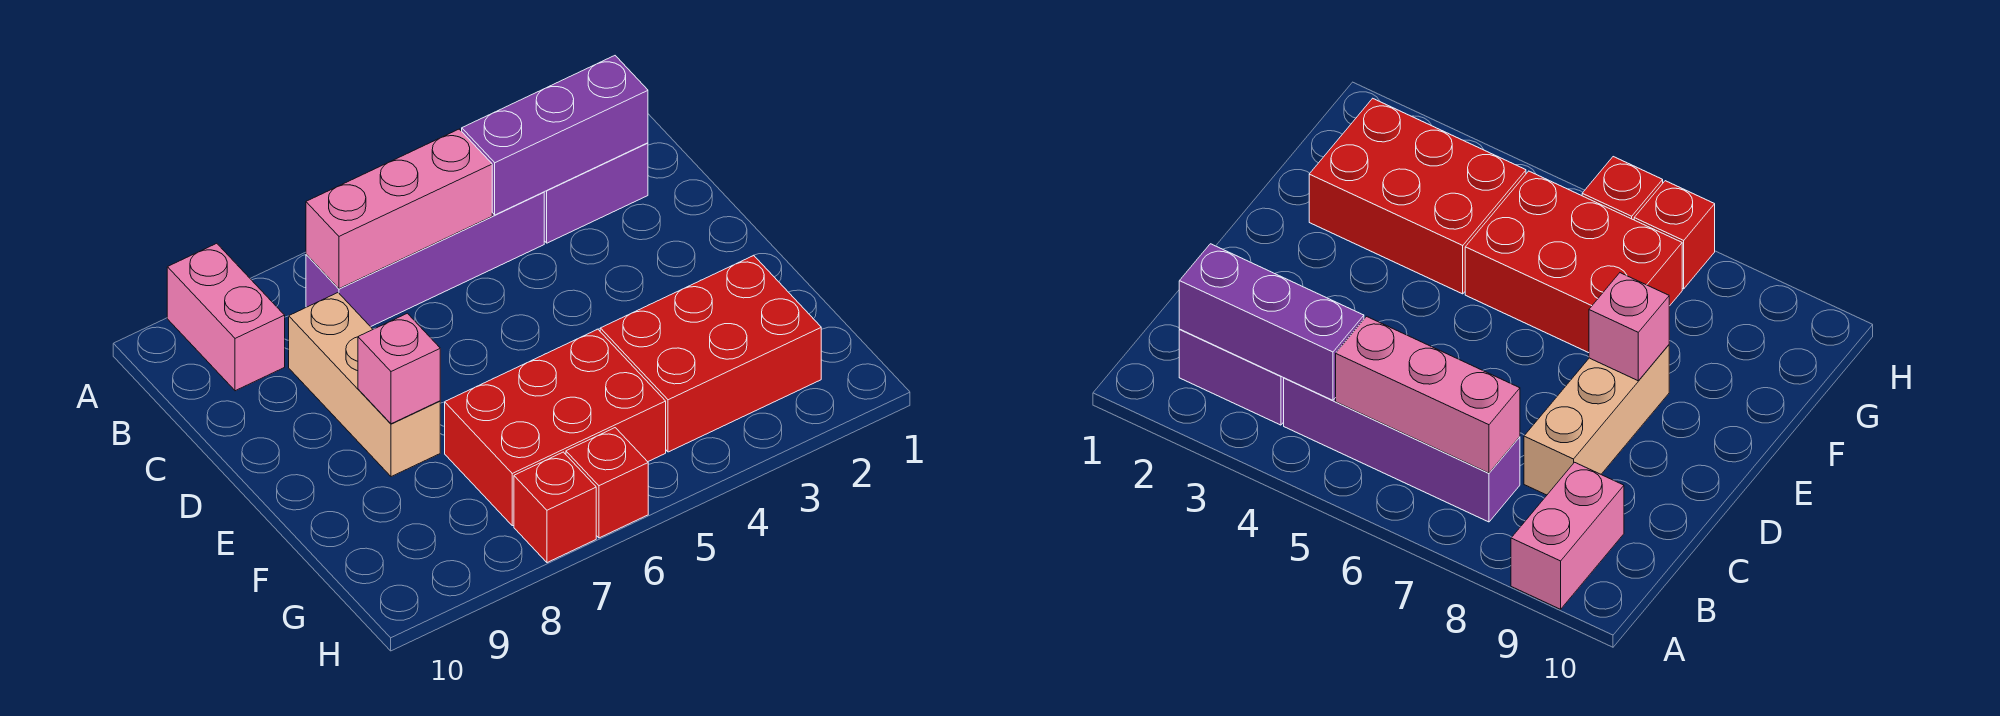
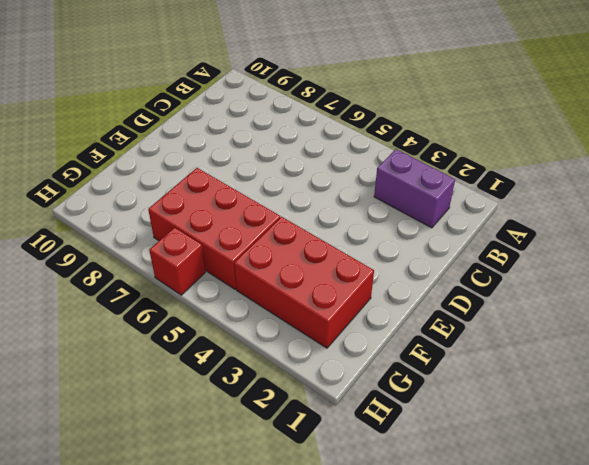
none -> pink brick A9:B9 level 1
none -> purple brick B4:B7 level 1

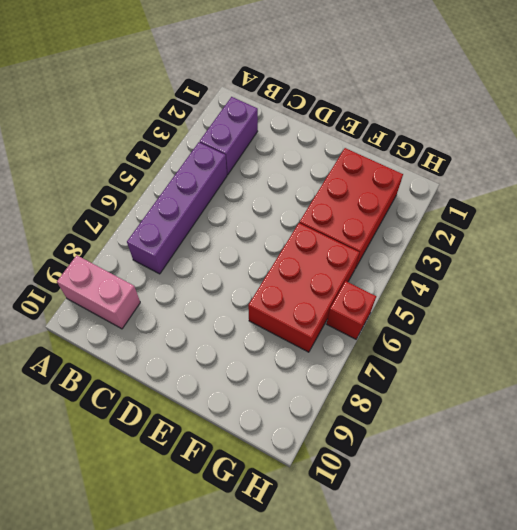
none -> tan brick C8:E8 level 1
none -> red brick H7 level 1

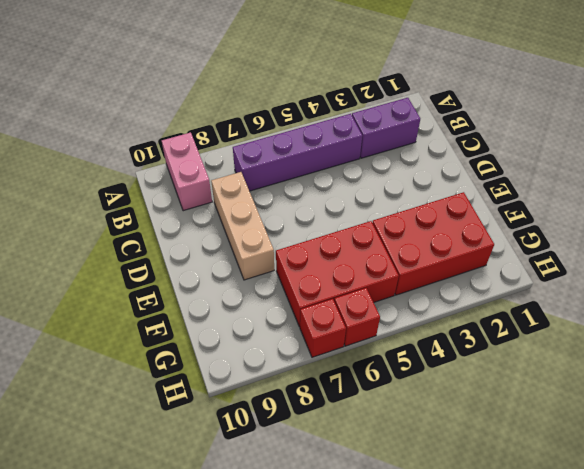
none -> purple brick B2:B4 level 2
none -> pink brick B5:B7 level 2

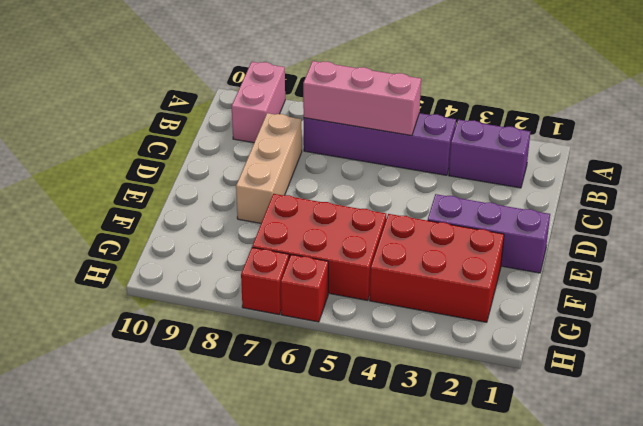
purple brick E1:E3 level 1 -> purple brick B2:B4 level 2
none -> pink brick E8 level 2

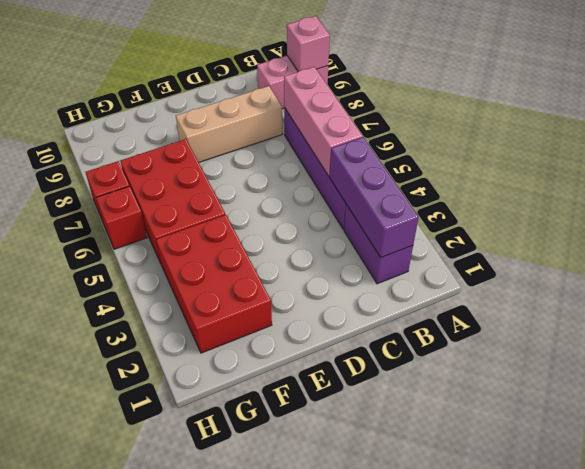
pink brick A9 level 2 -> pink brick E8 level 2

